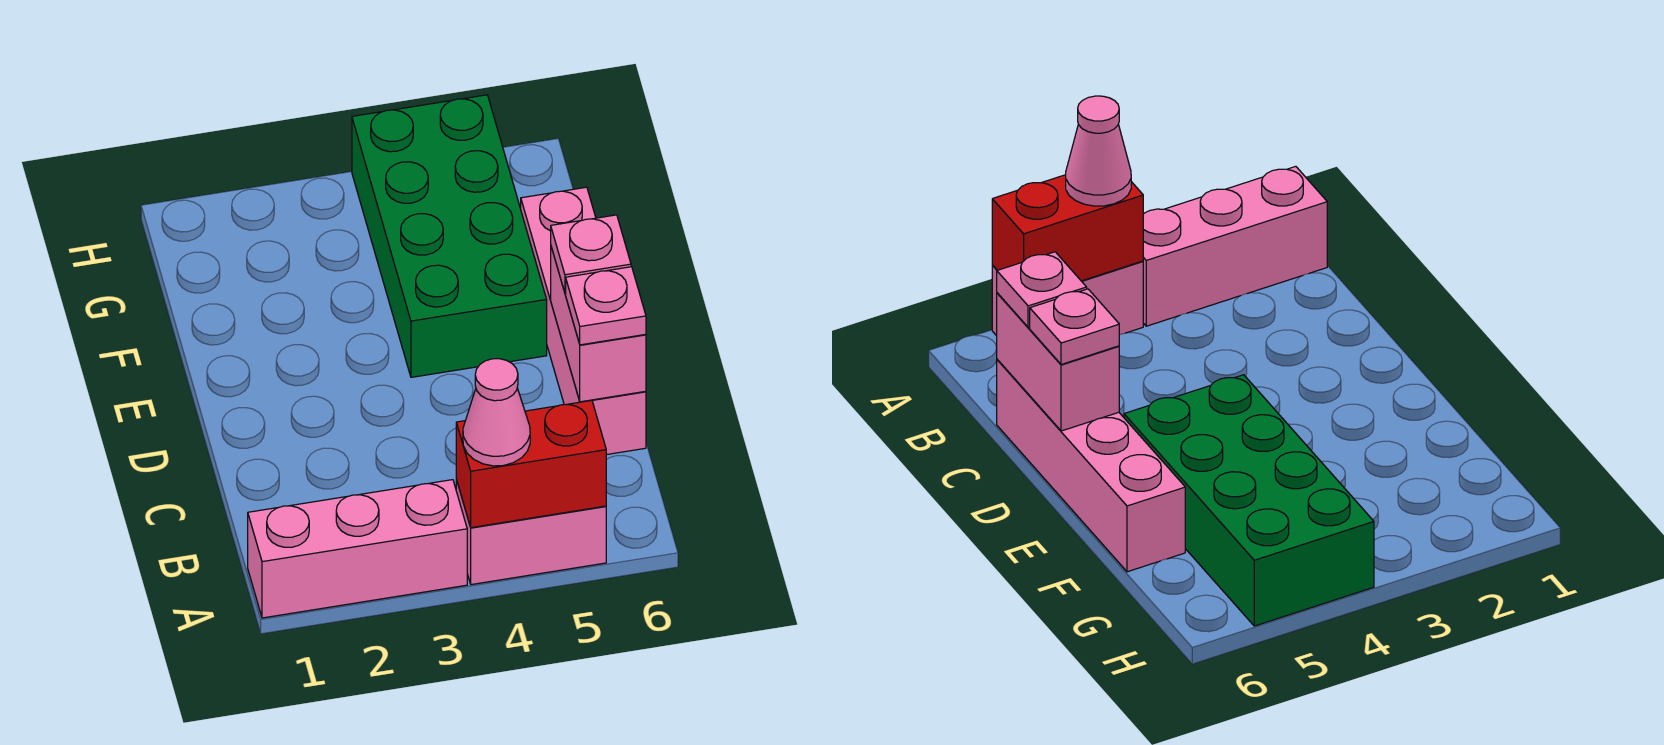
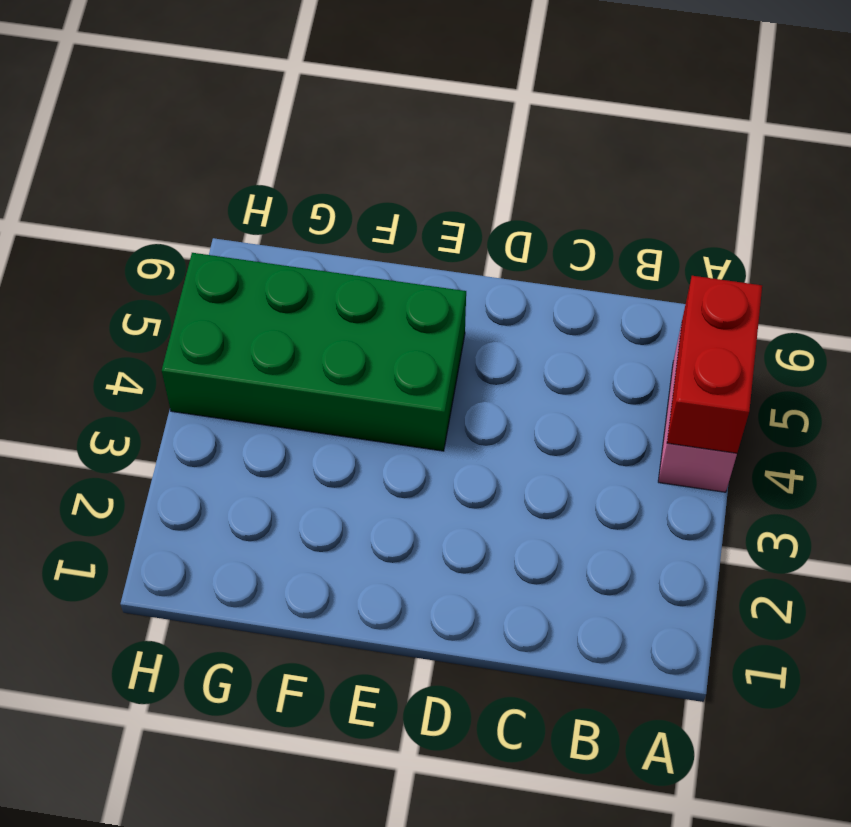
none -> pink brick A1:A3 level 1
none -> pink brick C6:F6 level 1

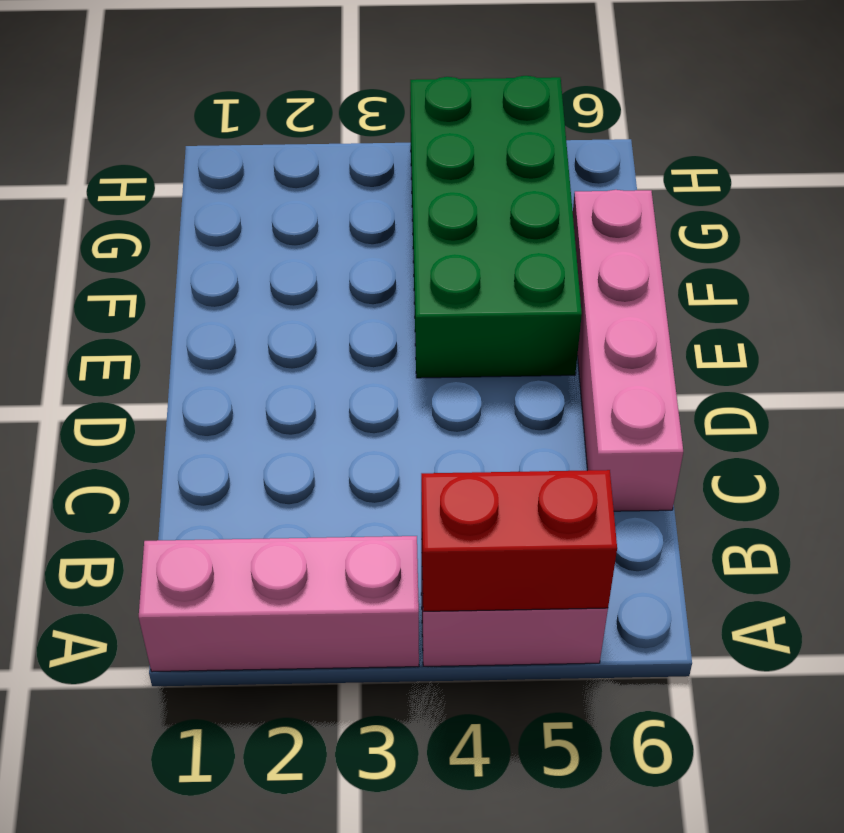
none -> pink brick C6:D6 level 2
none -> pink cone A4 level 3

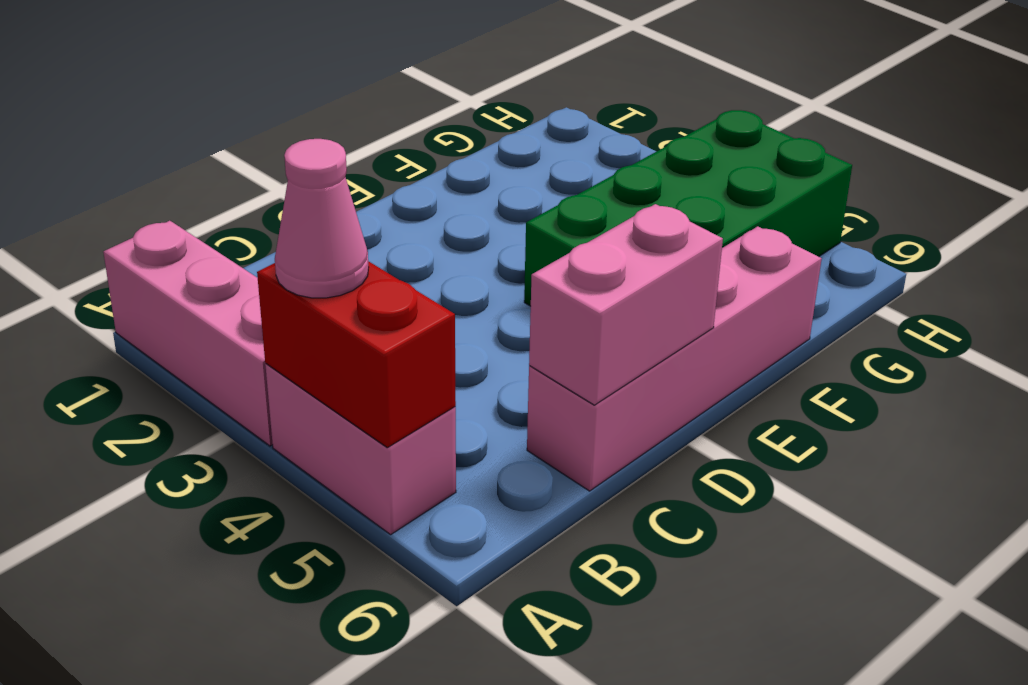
none -> pink plate C6 level 3
none -> pink plate D6 level 3

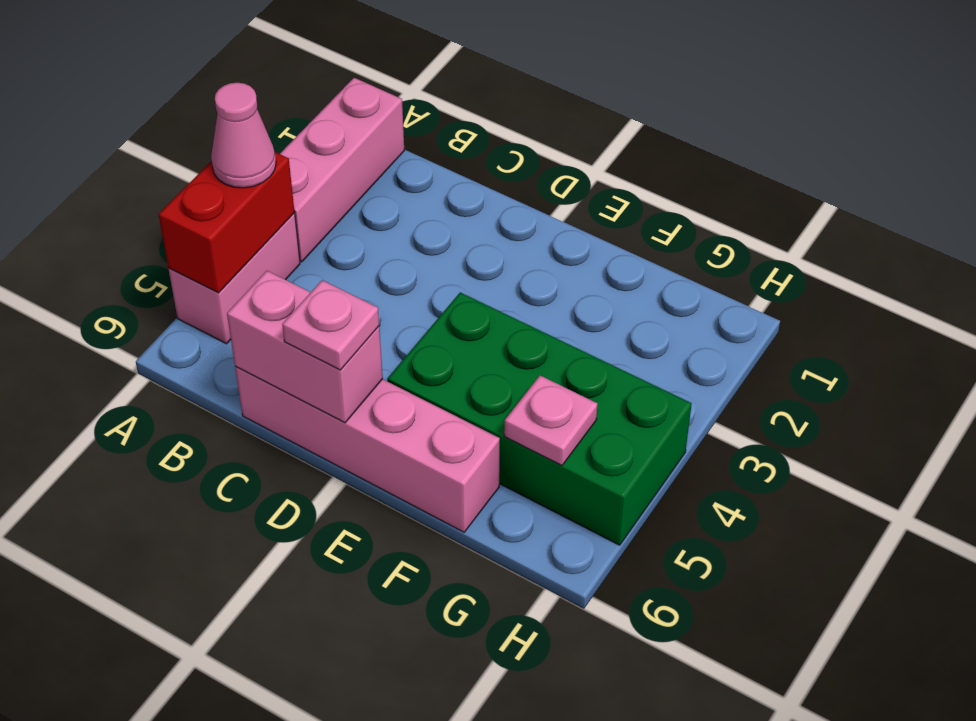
pink plate G5 level 2 -> pink plate C6 level 3

